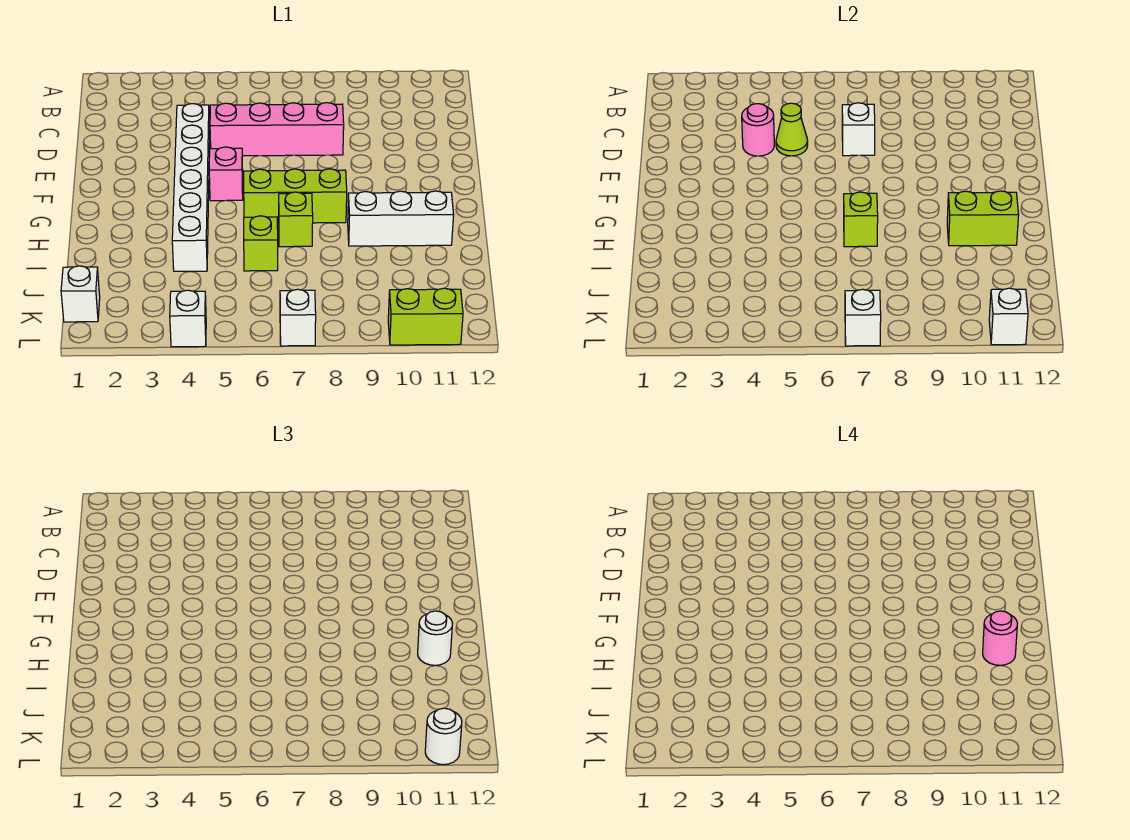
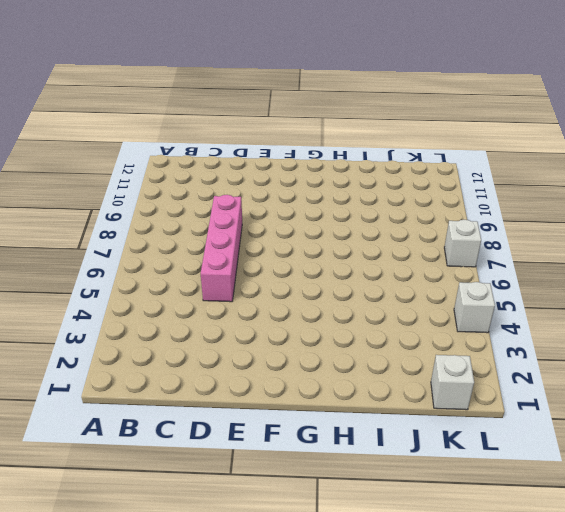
none -> white brick D4:I4 level 1
none -> pink brick F5 level 1
none -> lime brick G6:G8 level 1

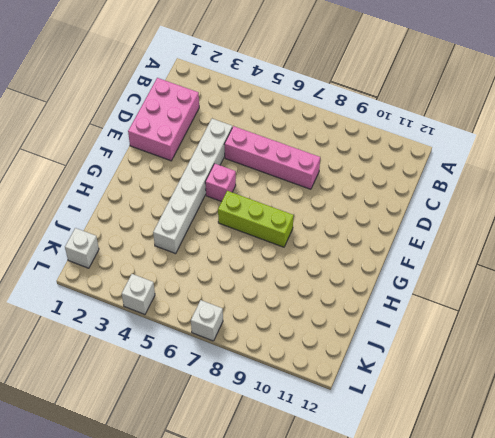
pink brick C1:E2 level 1 -> none
none -> lime brick H7 level 1
none -> white brick H9:H11 level 1
none -> lime brick I6 level 1

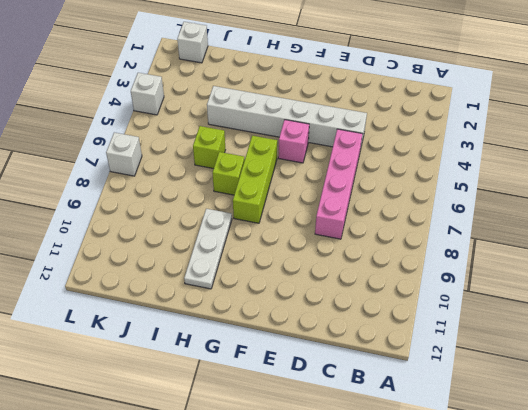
white plate H9:H11 level 1 -> white brick H9:H11 level 1
none -> lime brick L10:L11 level 1
none -> pink round brick D4 level 2
none -> lime cone D5 level 2

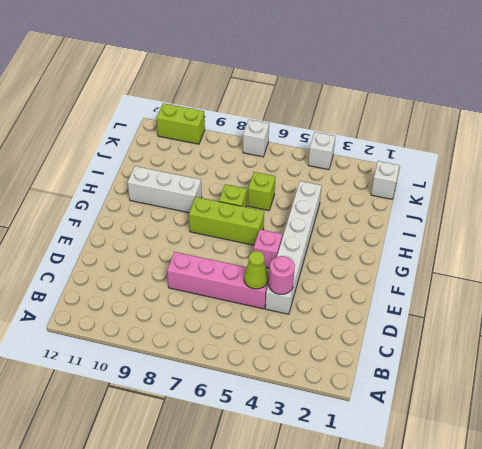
none -> white brick D7 level 2
none -> lime brick H7 level 2
none -> lime brick H10:H11 level 2

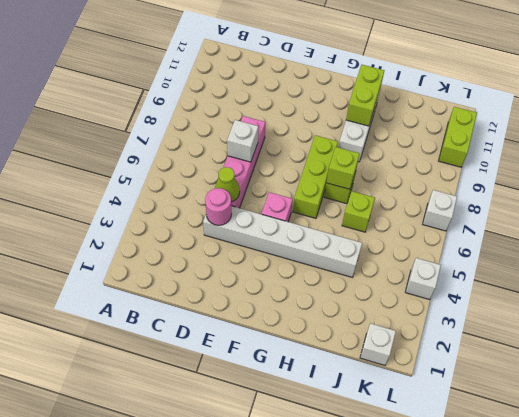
none -> white brick L7 level 2
none -> white brick L11 level 2
none -> white round brick H11 level 3

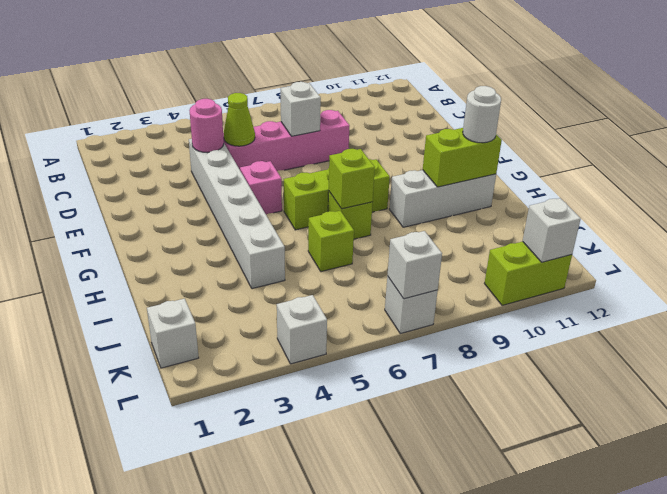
none -> white round brick L11 level 3
none -> pink round brick H11 level 4

